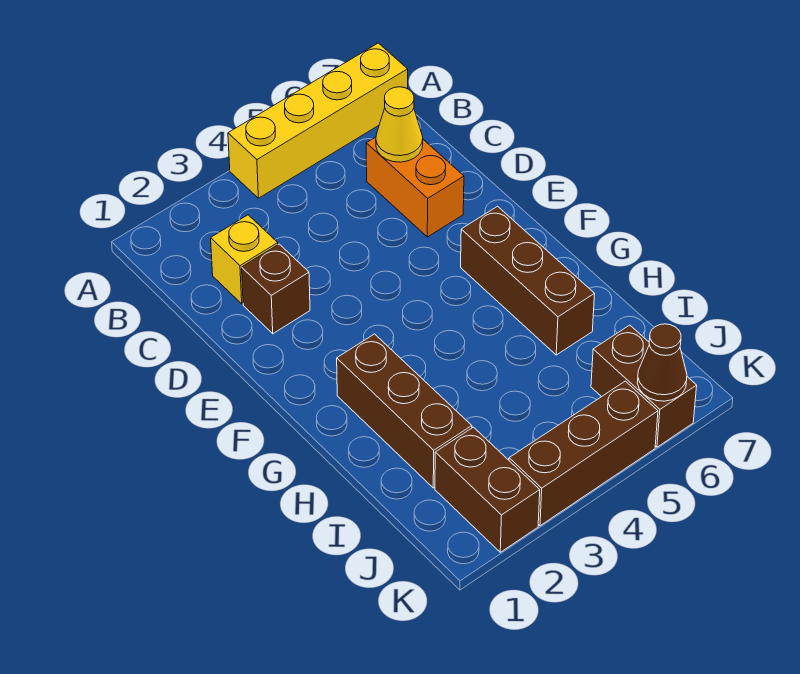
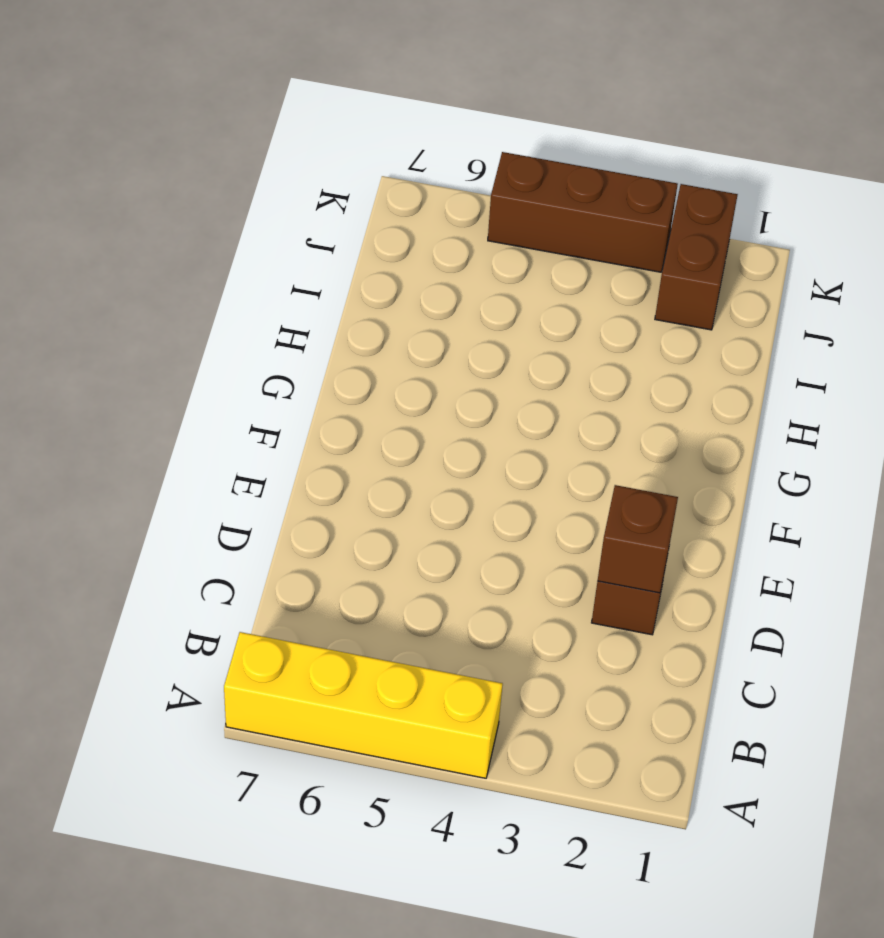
brown brick D2 level 2 -> none
none -> yellow brick C2 level 1
none -> orange brick C6:D6 level 1

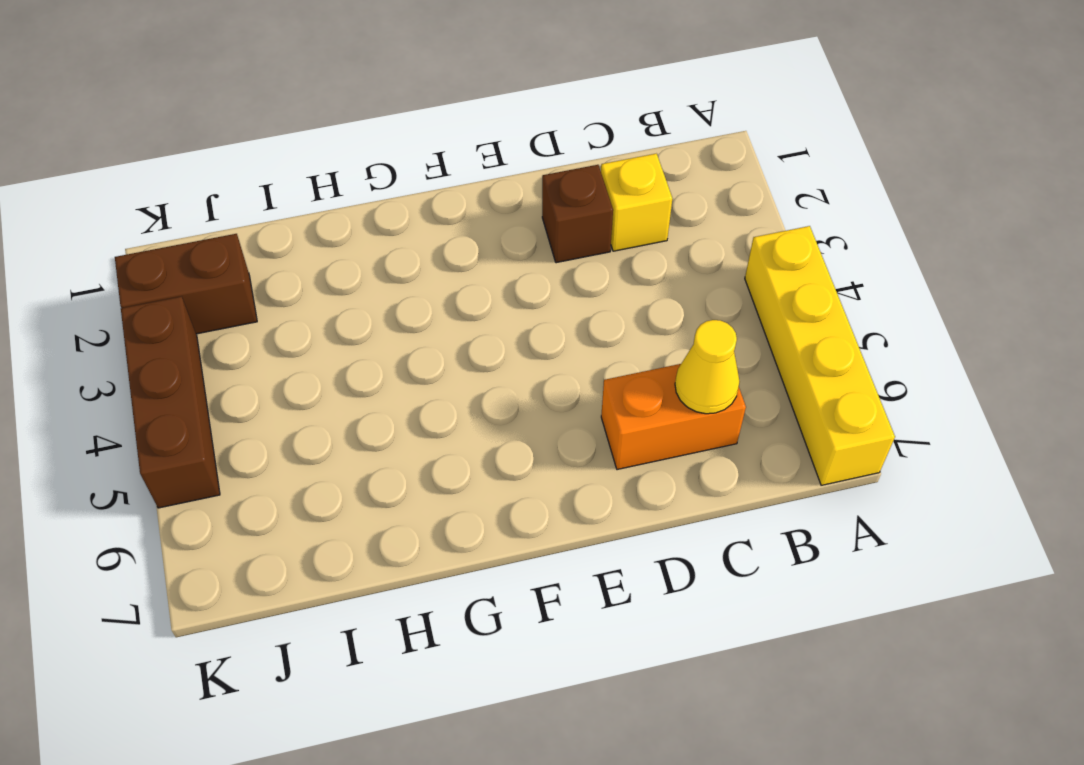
none -> brown brick F6:H6 level 1
none -> brown brick G2:I2 level 1

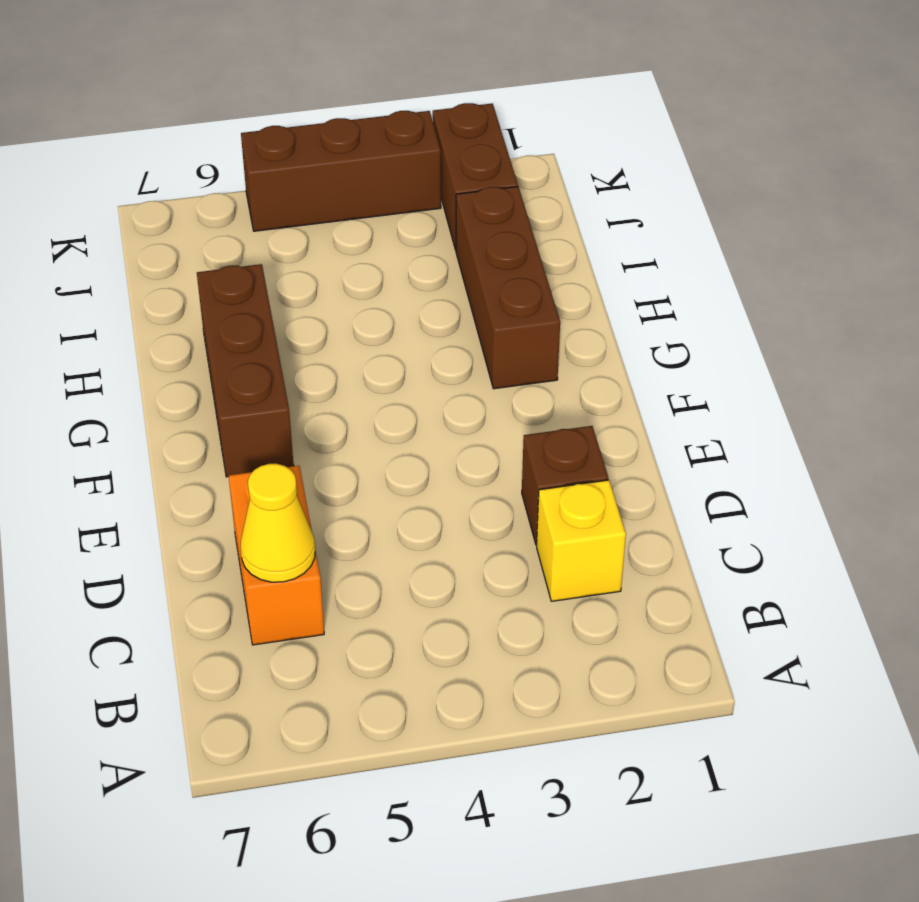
none -> yellow brick A4:A7 level 1
none -> brown brick J6:K6 level 1

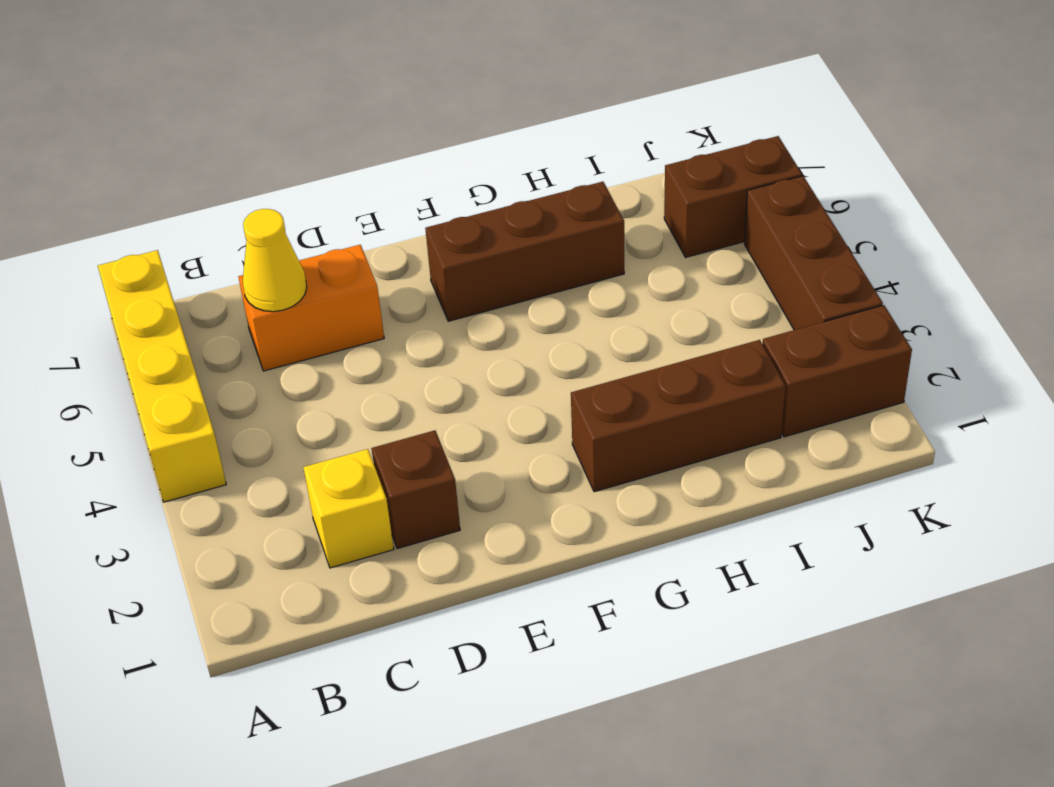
none -> brown cone K6 level 2

